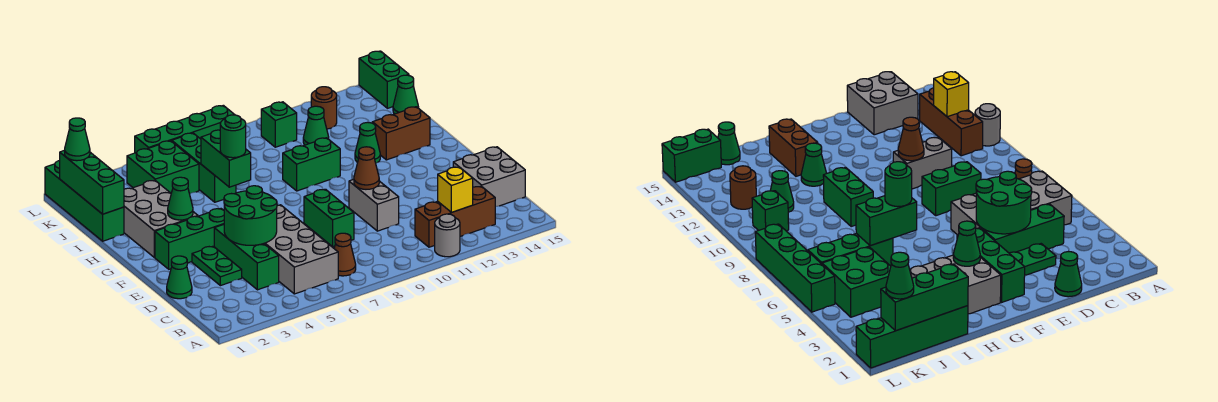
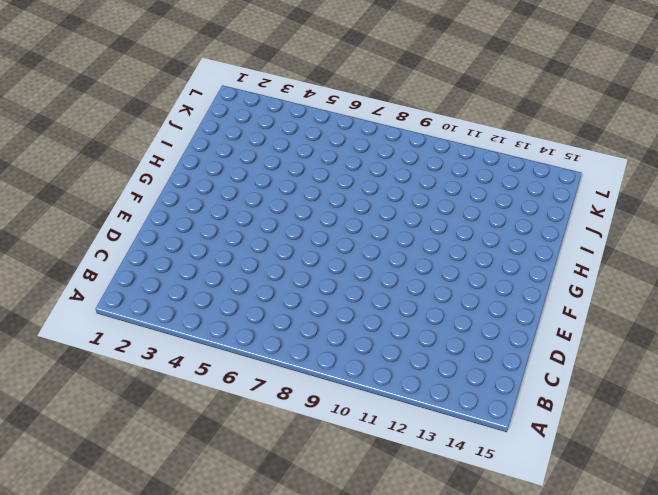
none -> grey round brick A11 level 1
none -> grey brick B5:E6 level 1
none -> brown cone B7 level 1
none -> brown brick B11:B13 level 1

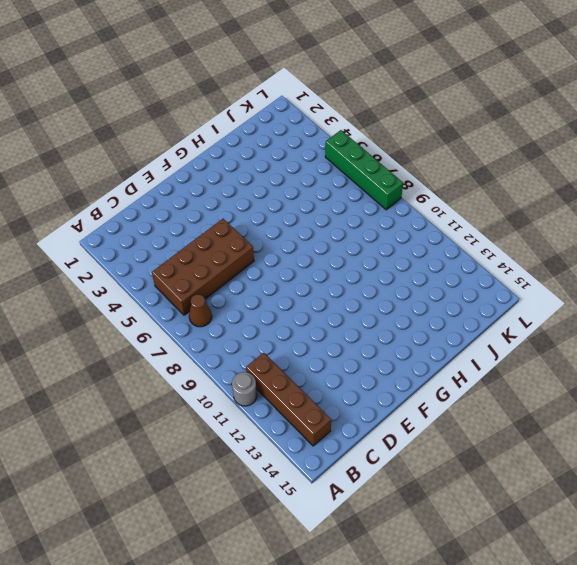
brown brick B5:E6 level 1 -> grey brick B5:E6 level 1
brown brick B11:B14 level 1 -> brown brick B11:B13 level 1
none -> green brick C4:E4 level 1
none -> grey brick C14:D15 level 1
none -> green cone D1 level 1
none -> green plate D3:E3 level 1

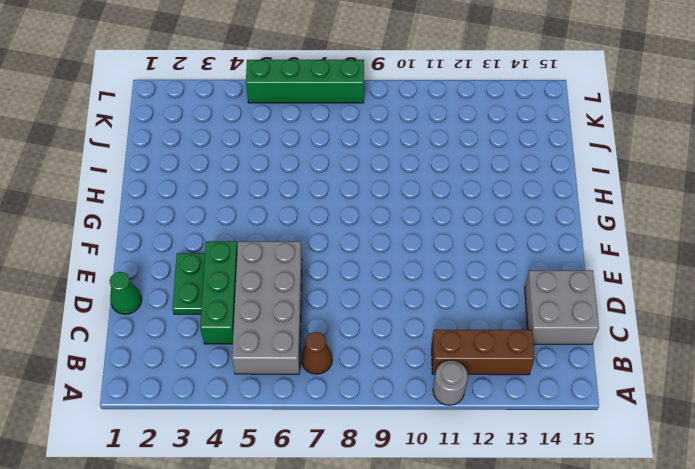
none -> green brick D8:E8 level 1
none -> grey brick D10:E10 level 1
none -> green brick F2:F4 level 1
none -> grey brick G2:I3 level 1

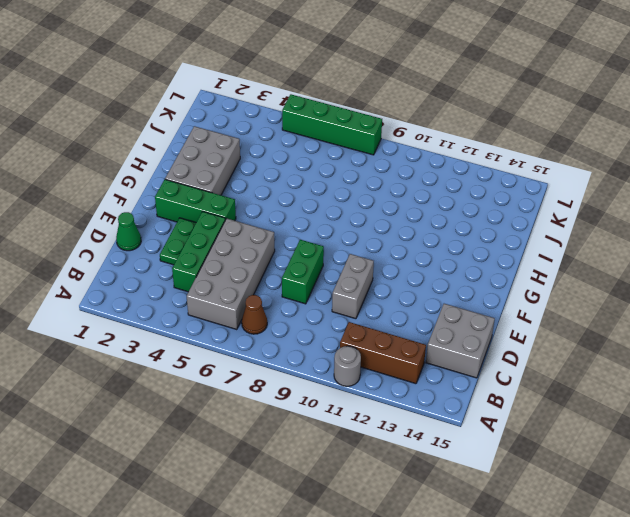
none -> green brick H9:H10 level 1
none -> green cone H12 level 1
none -> brown brick H13:H14 level 1
none -> green brick I1:L1 level 1

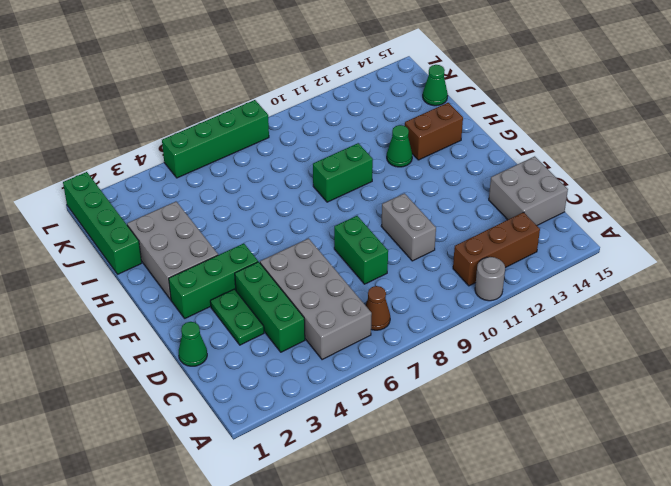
none -> green brick I6:K6 level 1
none -> green brick J4:K5 level 1
none -> green cone J11 level 1
none -> green brick K10 level 1

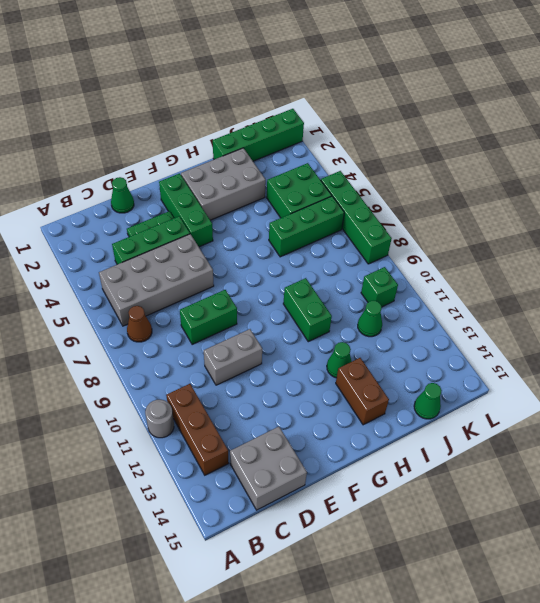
none -> brown round brick K12 level 1
none -> green brick K15:L15 level 1
none -> yellow brick B12 level 2
none -> green round brick D4:E5 level 2

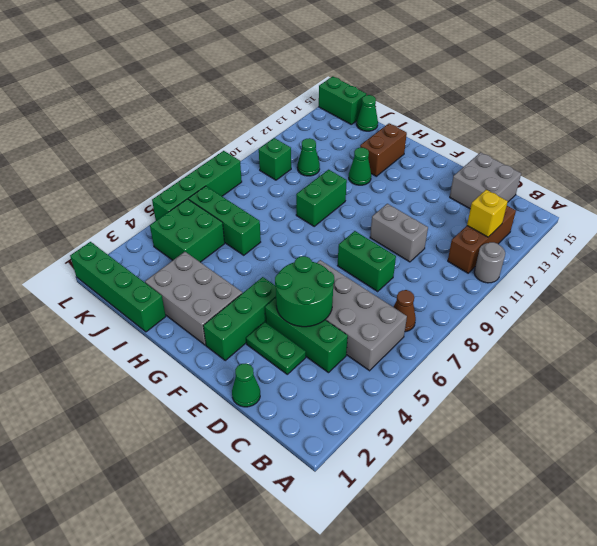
none -> brown round brick K12 level 1
none -> brown cone E10 level 2
none -> green cone G3 level 2
none -> green brick H6:I6 level 2

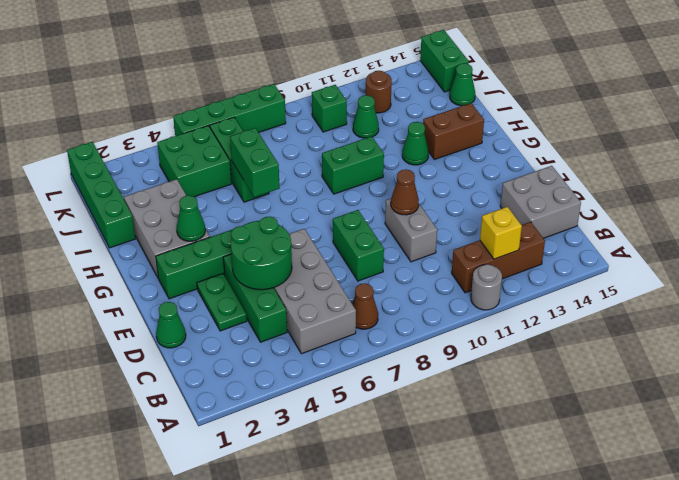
none -> green brick I1:K1 level 2
none -> green round brick H6 level 3
none -> green cone K1 level 3

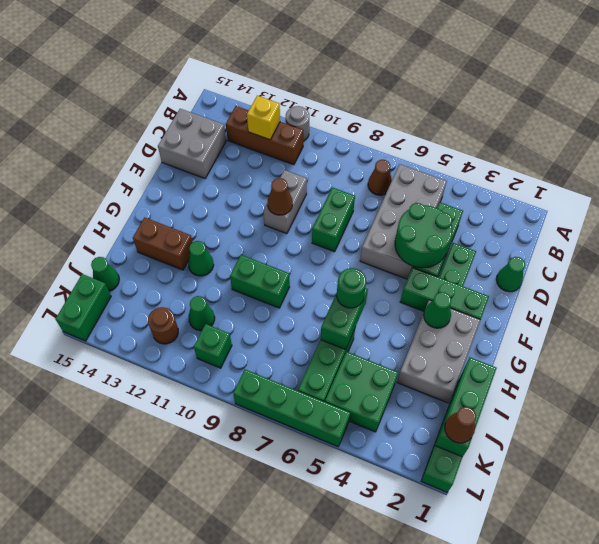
brown cone K1 level 3 -> green cone K1 level 3

